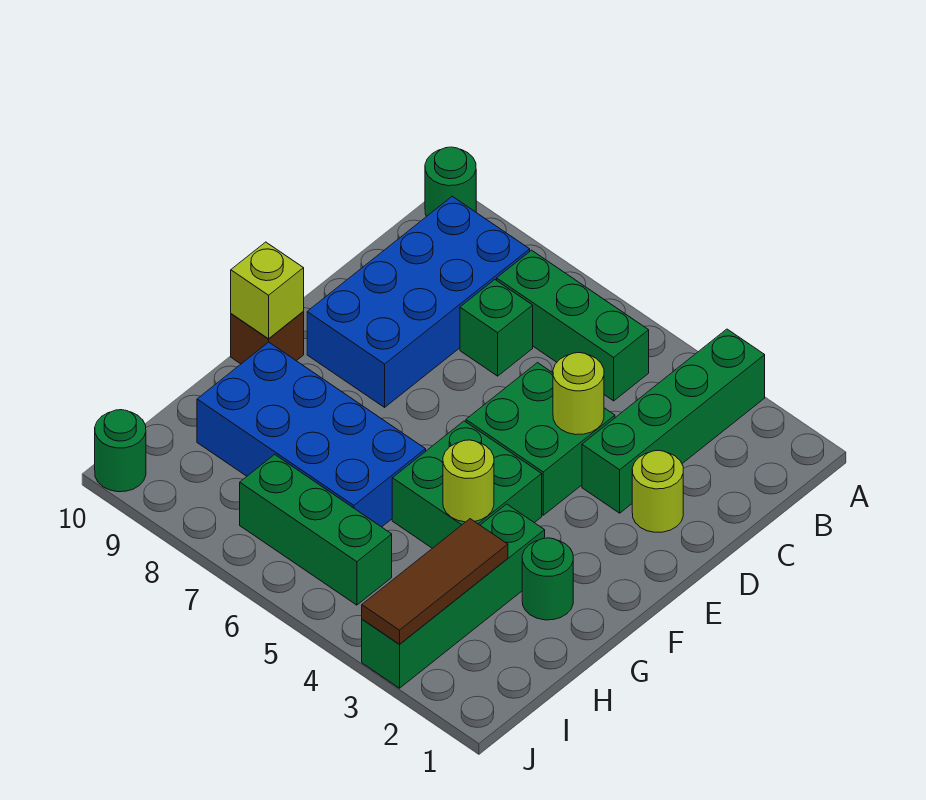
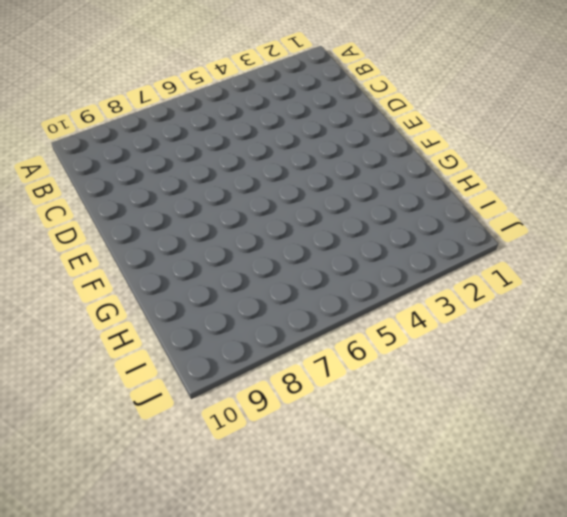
none -> green brick A3:D3 level 1
none -> green round brick A10 level 1
none -> green brick B5:B7 level 1

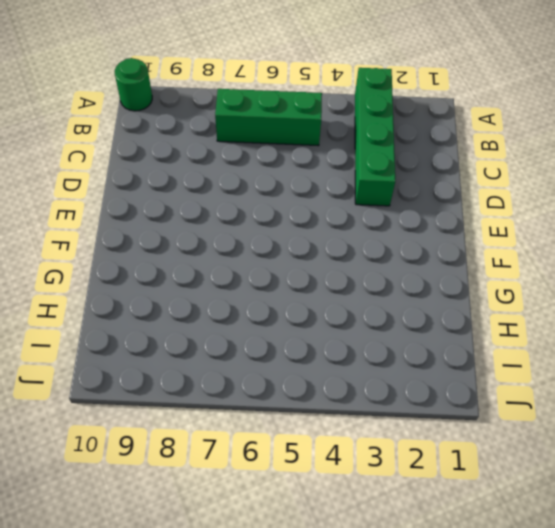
none -> blue brick B8:E9 level 1
none -> green brick C7 level 1
none -> lime round brick D2 level 1

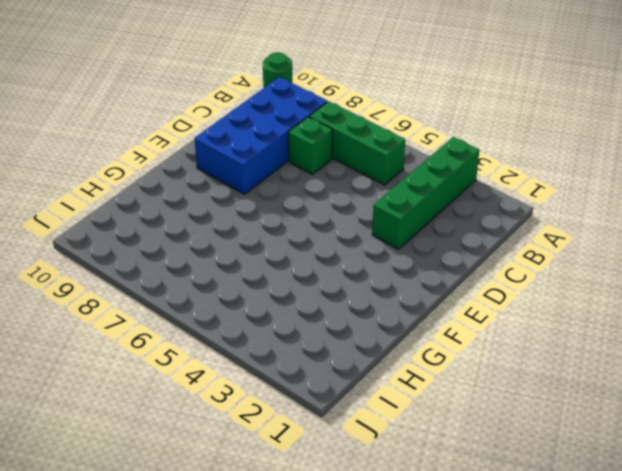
none -> lime round brick D2 level 1
none -> green brick D4:E5 level 1
none -> green brick F4:G5 level 1

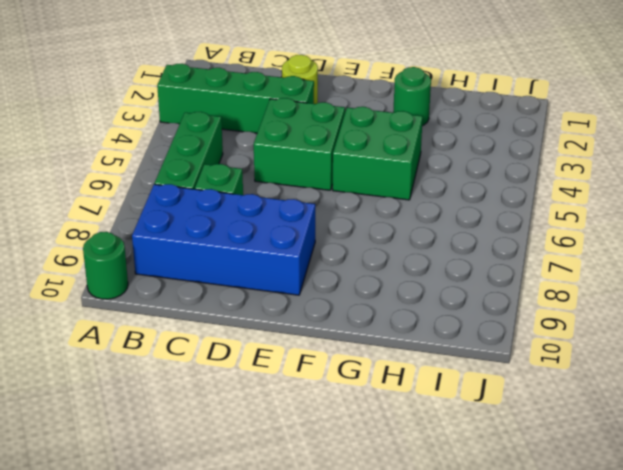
none -> brown brick F10 level 1
none -> green brick G3:J3 level 1
none -> blue brick G6:H9 level 1

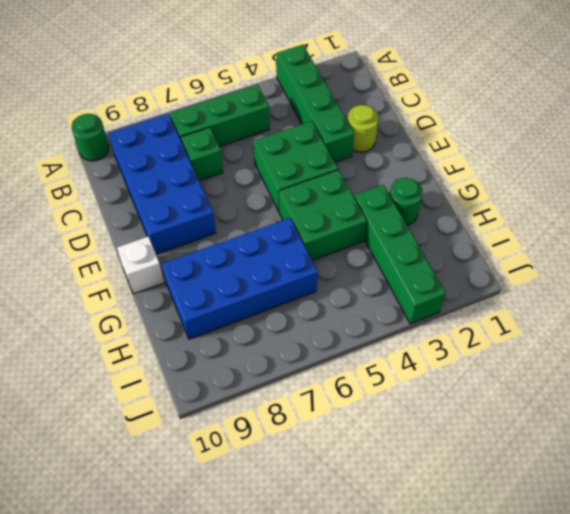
white brick F10 level 1 -> brown brick F10 level 1
none -> green brick I5:I7 level 1
none -> green round brick J10 level 1
none -> lime round brick D4 level 2

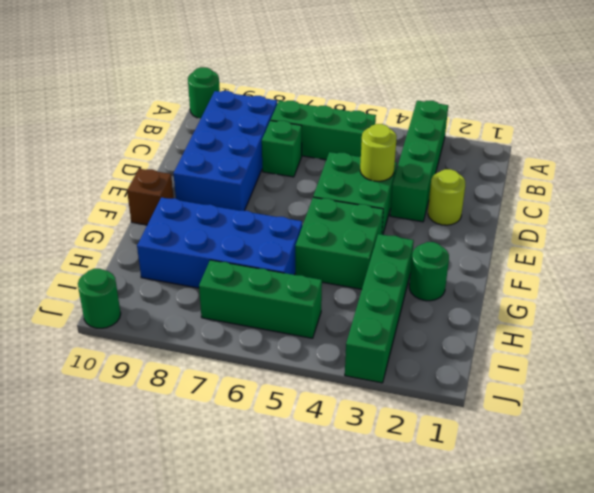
none -> lime brick F10 level 2
none -> lime round brick G4 level 2
none -> brown tile H3:J3 level 2

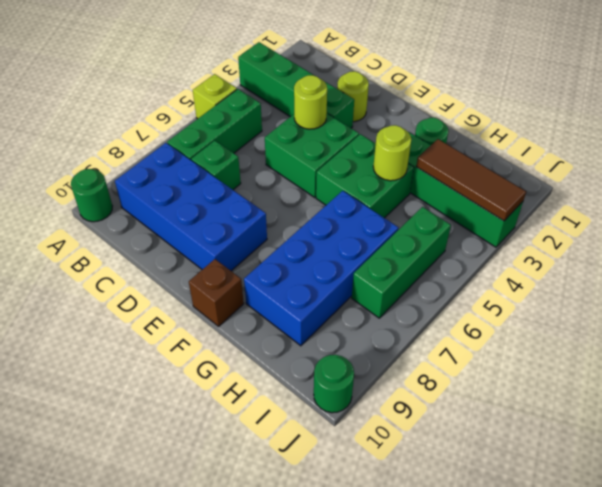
lime brick A5 level 1 -> lime brick F10 level 2

